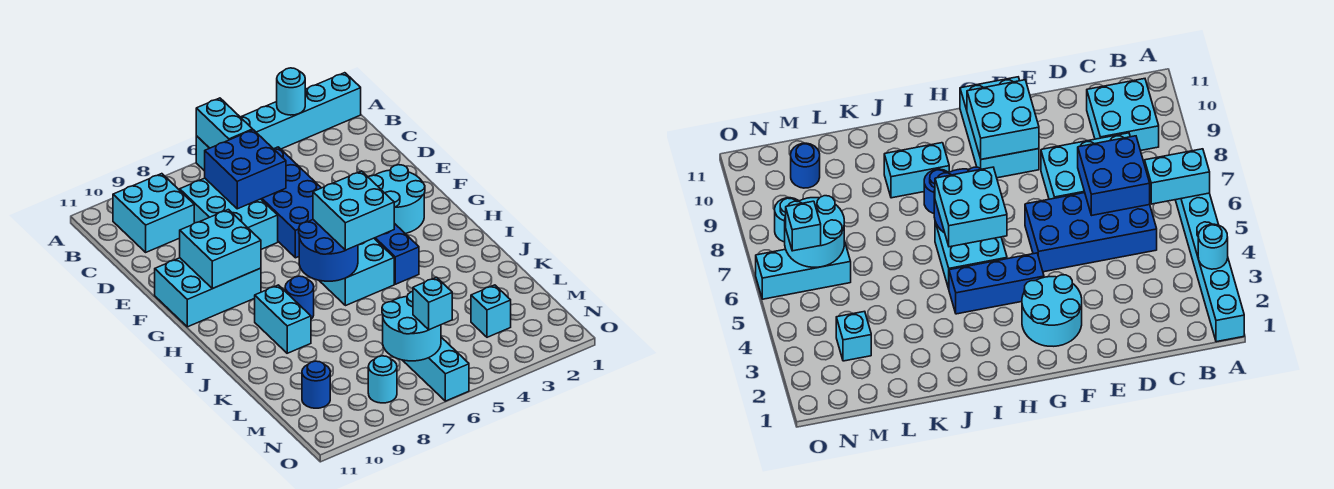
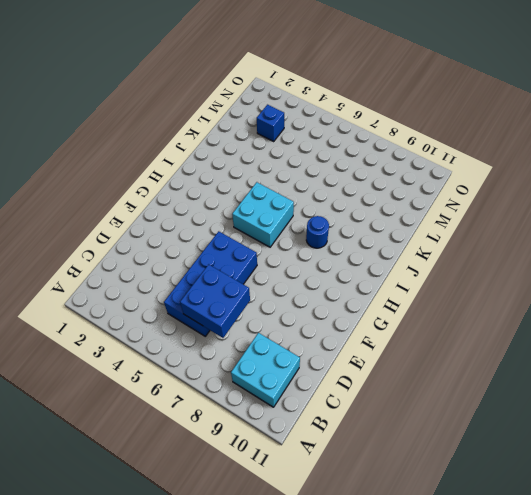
blue brick M3 level 1 -> cyan brick M3 level 1
none -> cyan brick A1:A6 level 1
none -> cyan brick C7:E8 level 1
none -> cyan round brick F2:G3 level 1

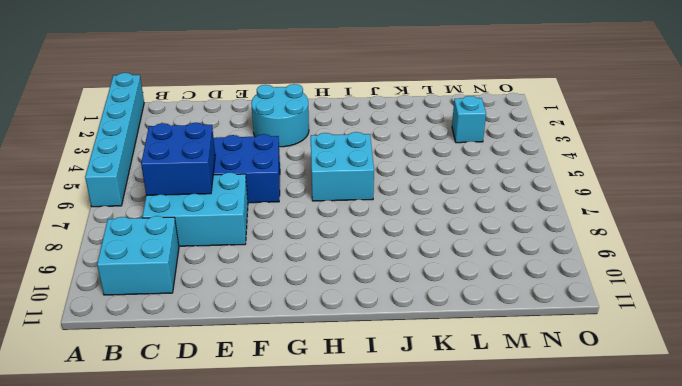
none -> cyan brick F9:G11 level 1
none -> blue brick G4:I4 level 1
none -> blue round brick I8 level 1

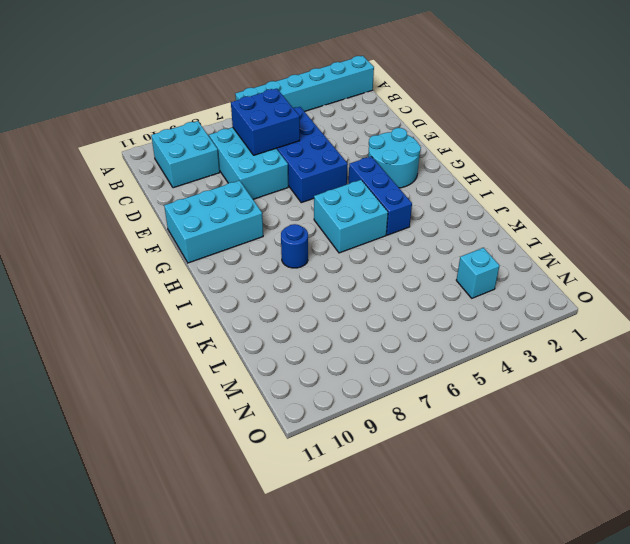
none -> cyan brick I9:J9 level 1
none -> cyan brick M6:O6 level 1
none -> blue round brick M10 level 1

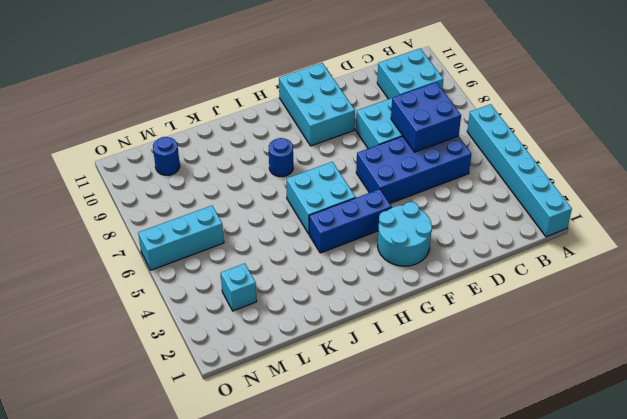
none -> cyan brick I9:J9 level 1
none -> cyan round brick N8 level 1
none -> cyan round brick A3 level 2

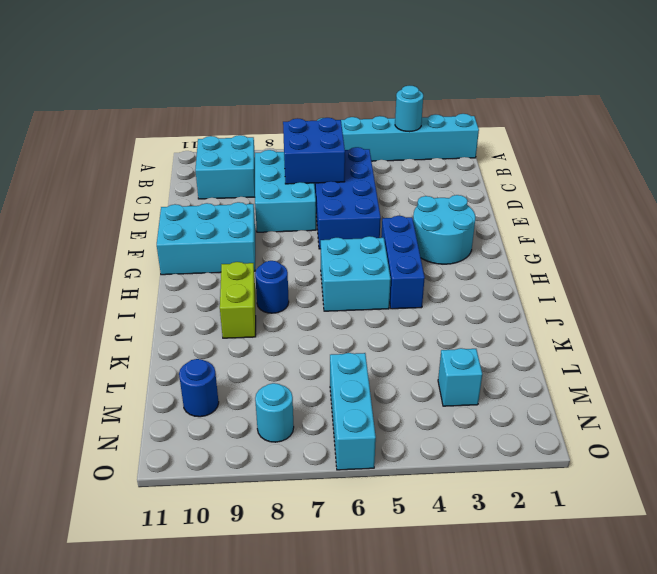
lime brick I9:J9 level 1 -> cyan brick I9:J9 level 1
none -> cyan brick A6:B6 level 2
none -> cyan brick F9:G10 level 2
none -> blue round brick H6:I7 level 2

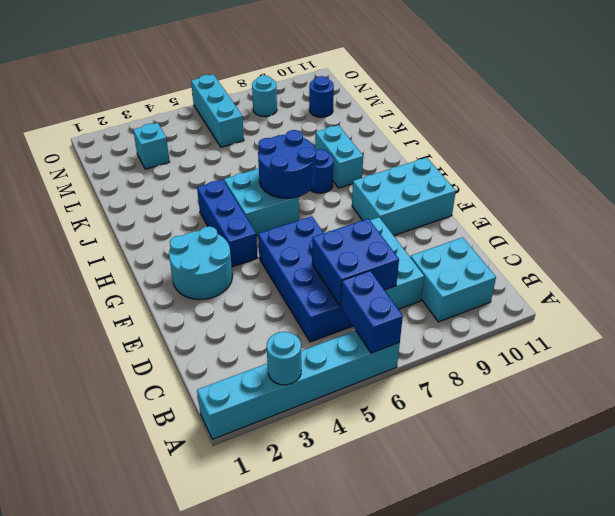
blue brick A6:B6 level 2 -> cyan brick A6:B6 level 2
none -> cyan brick F9:G10 level 2
none -> cyan round brick M6:N7 level 2
none -> cyan brick H5:I6 level 3

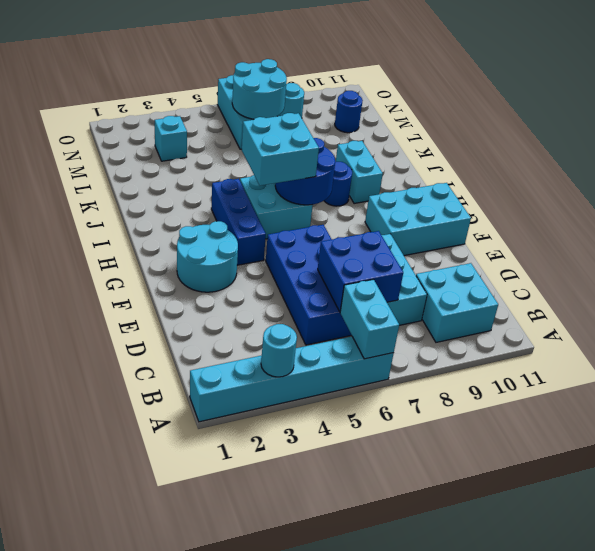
none -> cyan brick F9:G10 level 2
none -> cyan brick N6 level 3

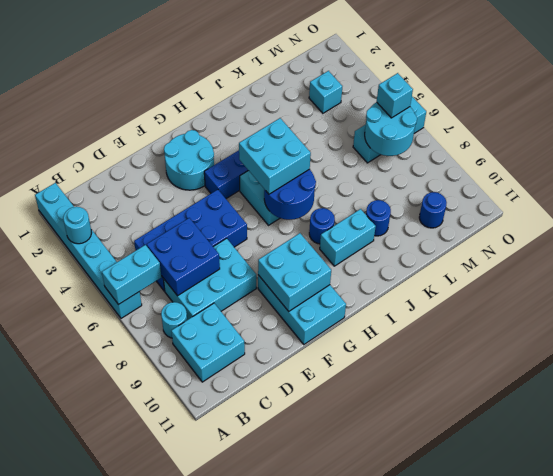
cyan round brick B8 level 1 -> cyan round brick N8 level 1
blue round brick K9 level 1 -> none

